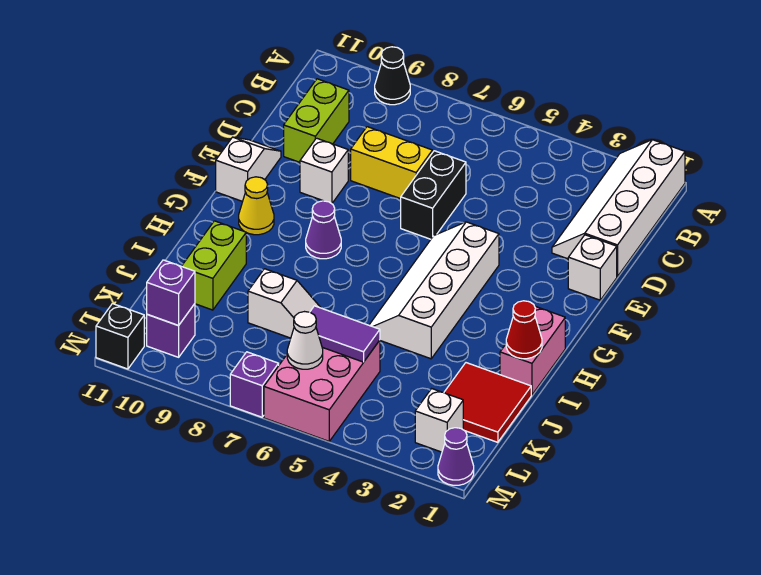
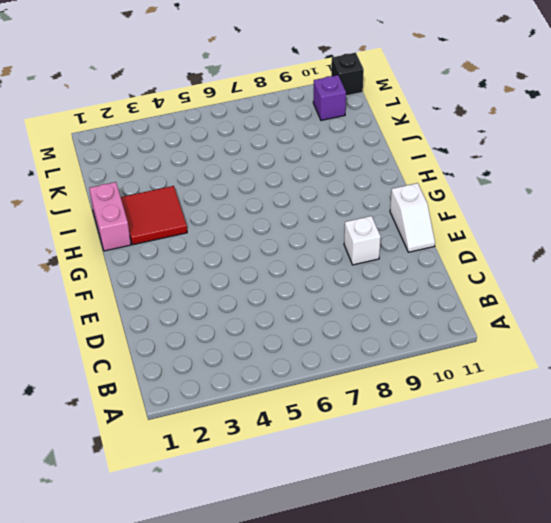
red tile H2:I3 level 1 -> red tile J1:K2 level 1
none -> white slope A1:D2 level 1 top 1
none -> black cone A9 level 1
none -> lime brick C10:D10 level 1

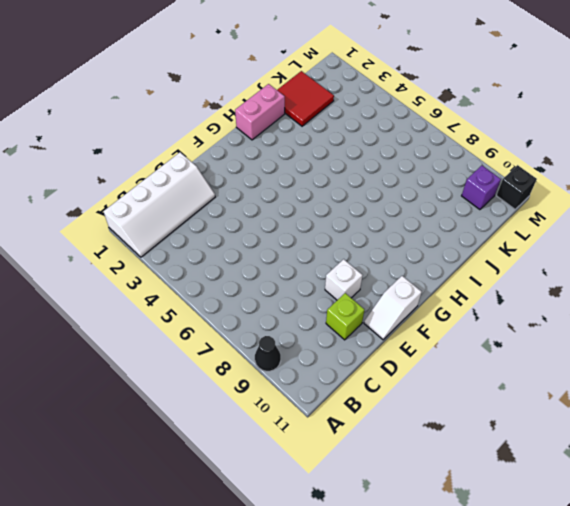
lime brick D10 level 1 -> lime brick C10:D10 level 1
none -> black brick D6:E6 level 1
none -> yellow brick D7:D8 level 1
none -> white brick E1 level 1

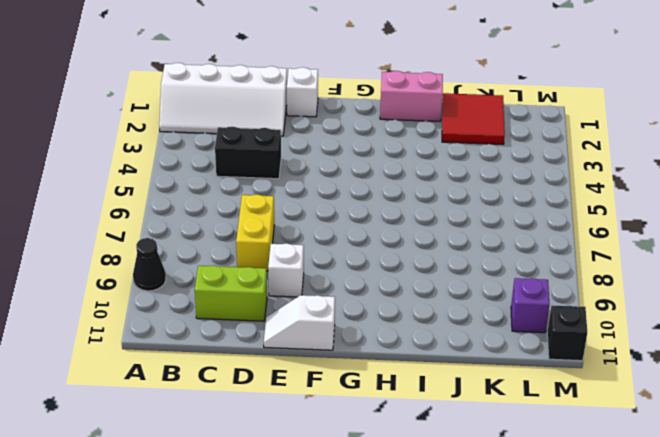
black brick C4:D4 level 1 -> black brick D6:E6 level 1
none -> white slope F4:I5 level 1 top 4
none -> purple cone G8 level 1
none -> yellow cone G10 level 1

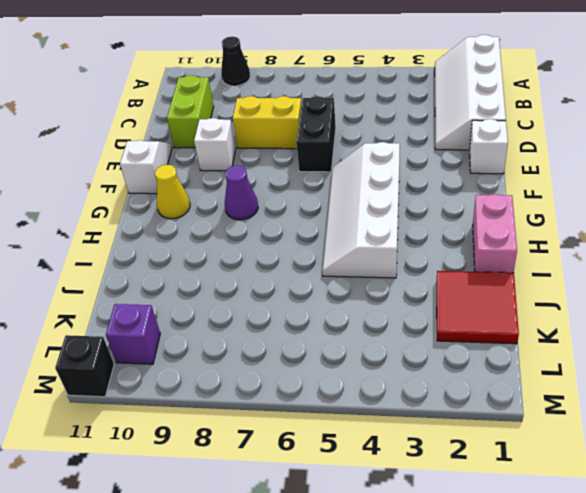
none -> lime brick I10:J10 level 1
none -> white slope J7:J8 level 1 top 8
none -> pink brick K5:M6 level 1

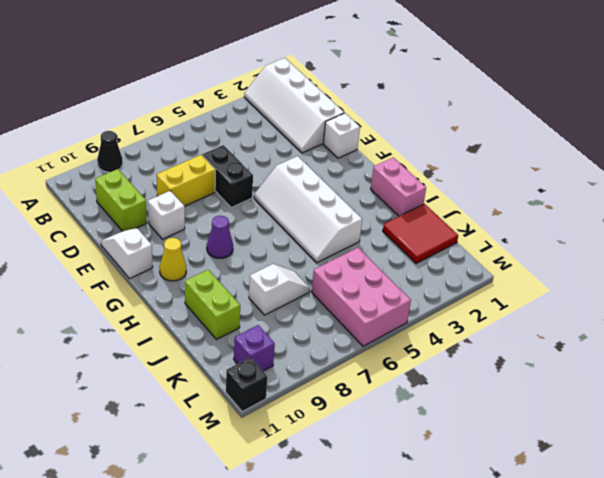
none -> white brick L2 level 1
none -> purple cone M1 level 1
none -> purple brick M7 level 1

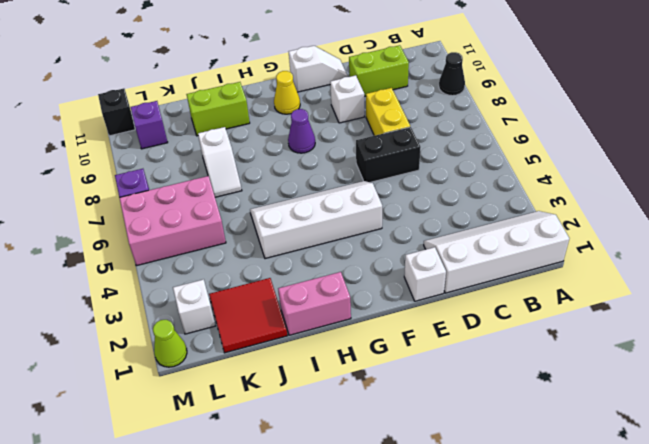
lime cone M1 level 1 -> purple cone M1 level 1
none -> red cone I1 level 2
none -> purple tile K5:K6 level 2
none -> white cone L6 level 2

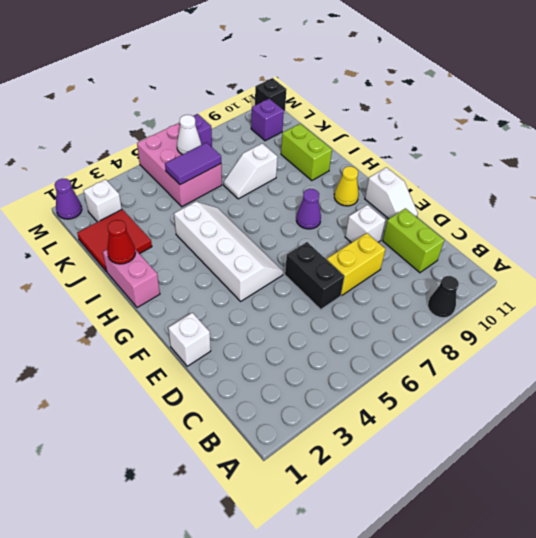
none -> white slope A1:D2 level 1 top 1
none -> purple brick L10 level 2

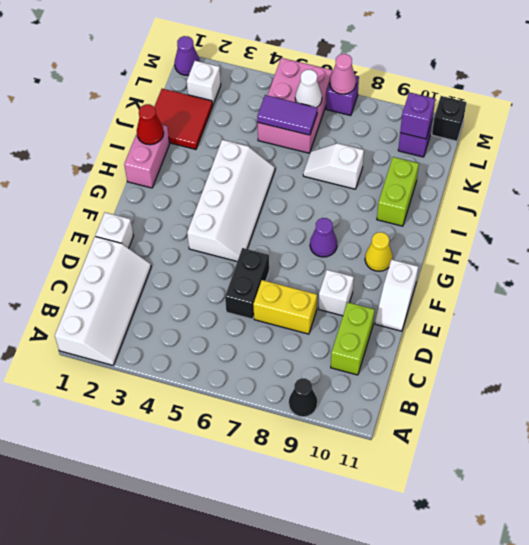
pink cone M7 level 2 -> none

